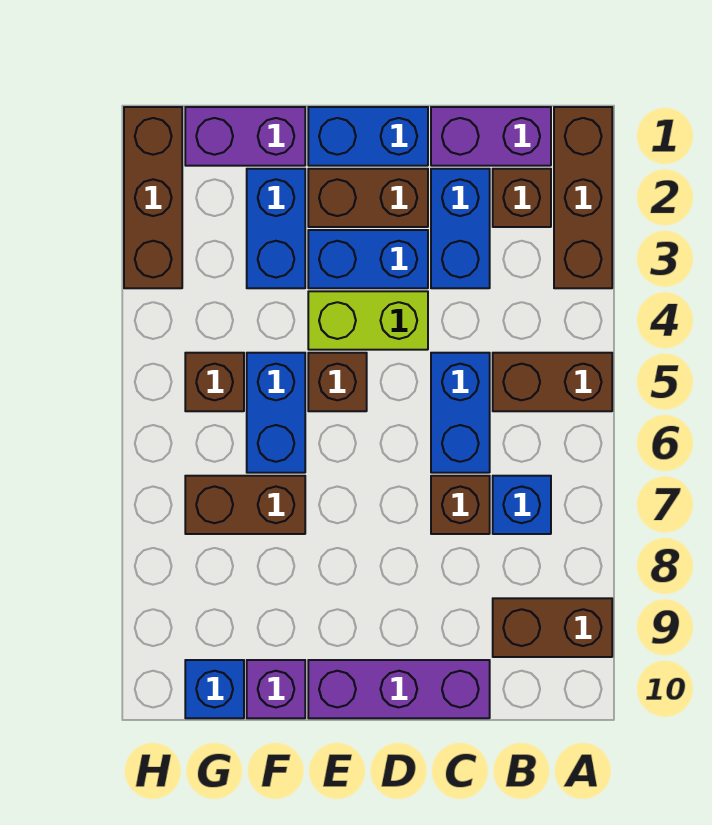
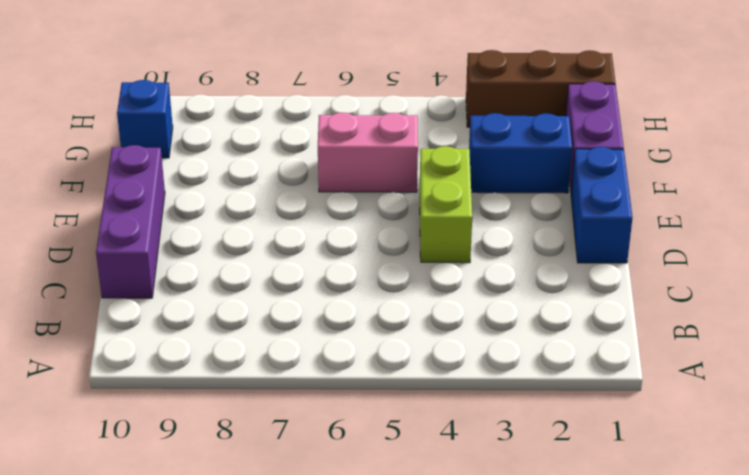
pink brick F5:F6 level 1 -> blue brick F5:F6 level 1
none -> brown brick A1:A3 level 1
none -> brown brick A5:B5 level 1
none -> brown brick A9:B9 level 1

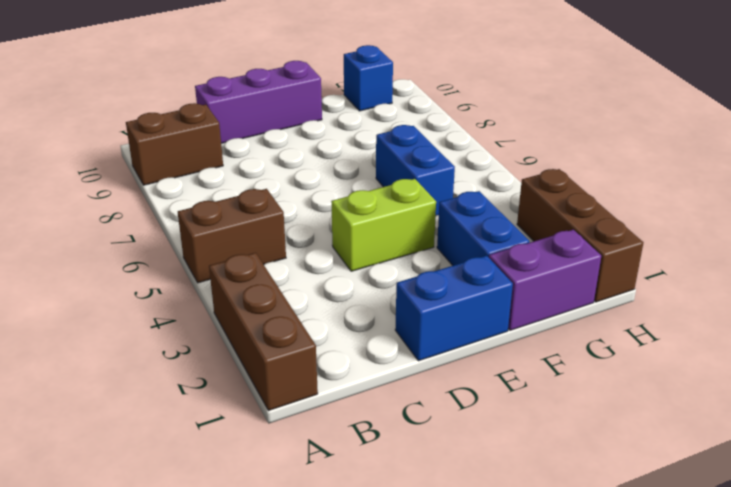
none -> purple brick B1:C1 level 1
none -> brown brick B2 level 1
none -> blue brick B7 level 1

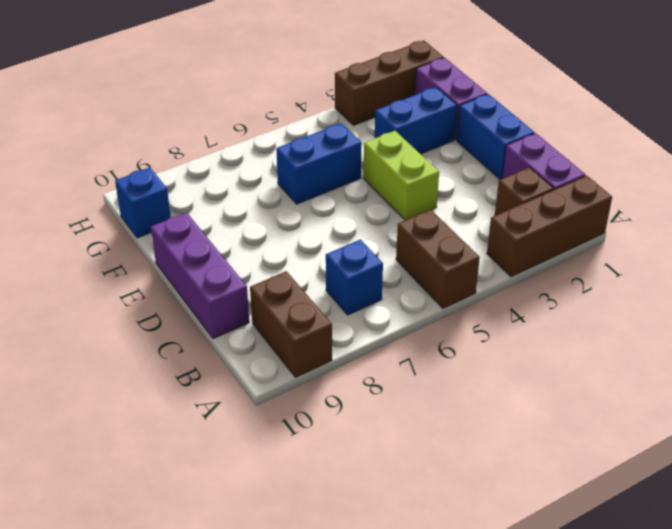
none -> blue brick C2:C3 level 1
none -> blue brick C5:C6 level 1
none -> brown brick C7 level 1

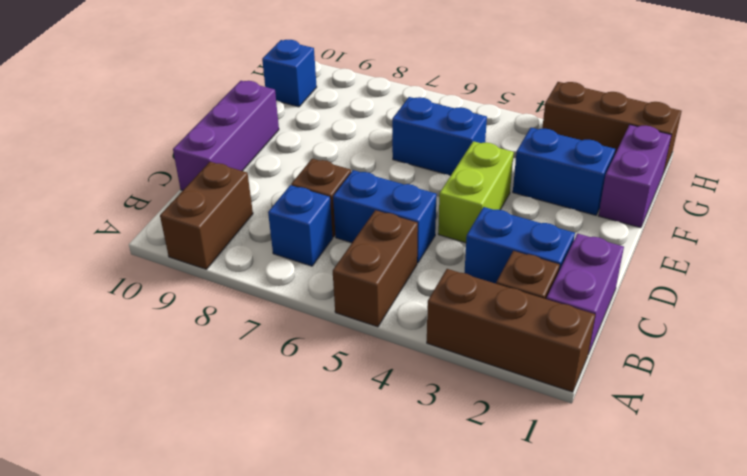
none -> blue brick D1:E1 level 1
none -> brown brick D2:E2 level 1
none -> blue brick D3:E3 level 1

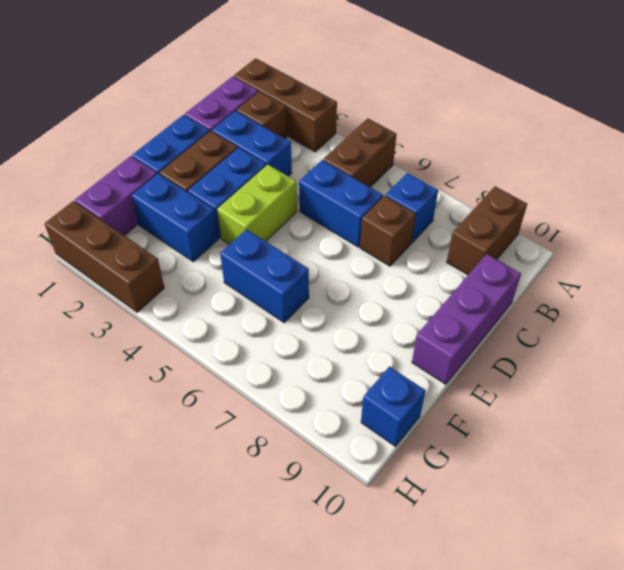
none -> brown brick E5 level 1
none -> brown brick F7:G7 level 1
none -> purple brick F10 level 1

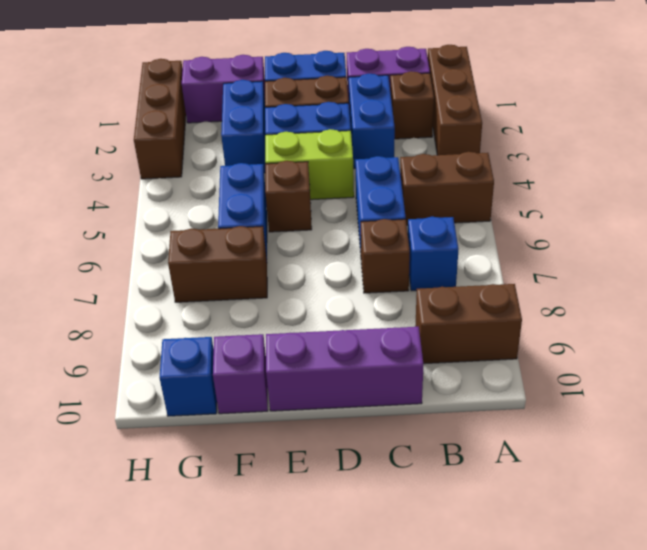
none -> brown brick G5 level 1

